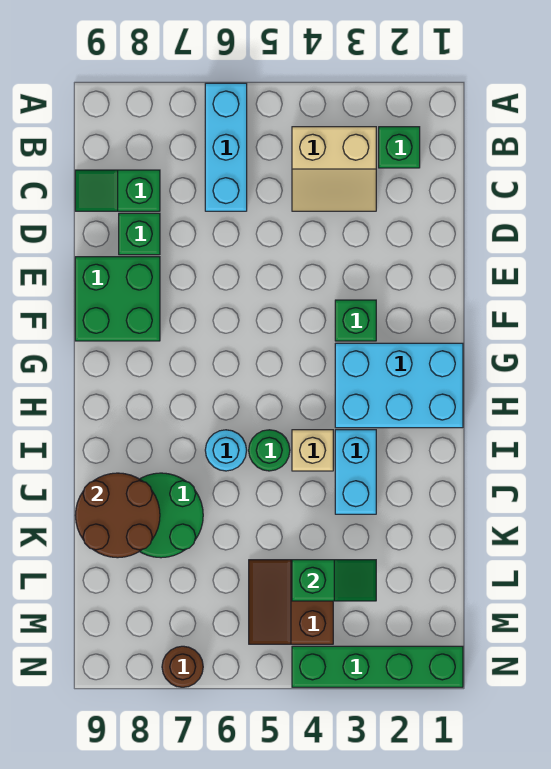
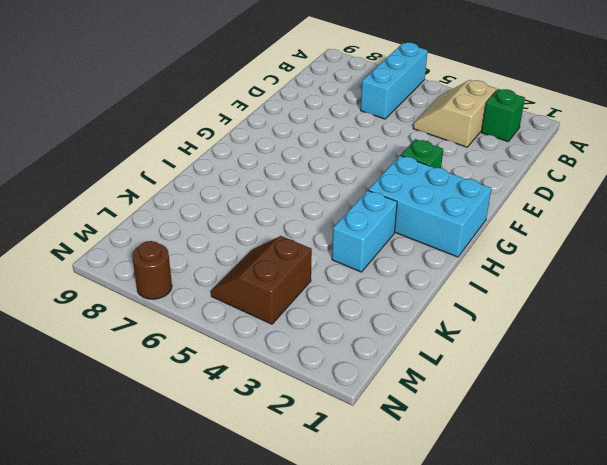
tan slope B3:C4 level 1 top 3 -> tan slope B3:C4 level 1 top B
none -> green slope C8:C9 level 1 top 8
none -> green brick D8 level 1
none -> green brick E8:F9 level 1

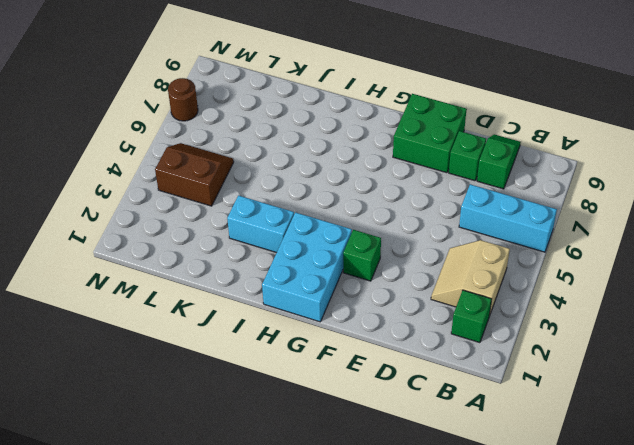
none -> tan brick I4 level 1
none -> green round brick I5 level 1
none -> cyan round brick I6 level 1

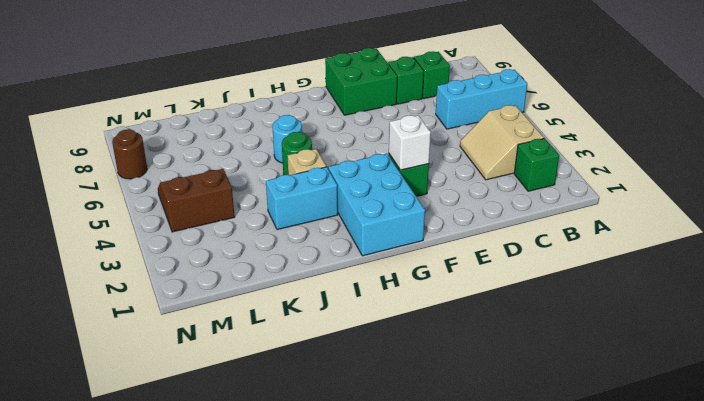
white brick F3 level 2 -> none
none -> green round brick J7:K8 level 1
none -> green brick N1:N4 level 1
none -> brown round brick J8:K9 level 2

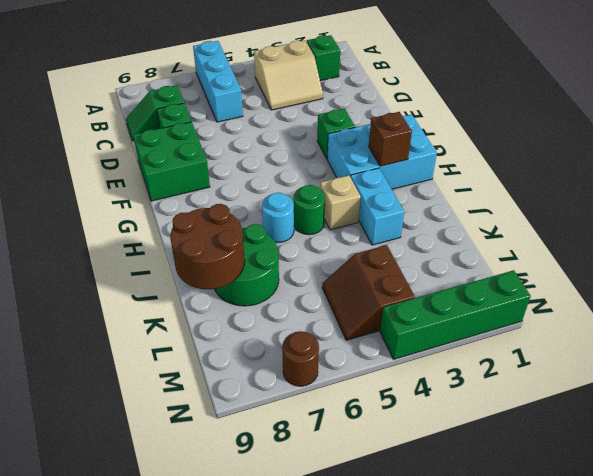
brown brick H2 level 2 -> none
none -> green slope L3:L4 level 2 top 4

